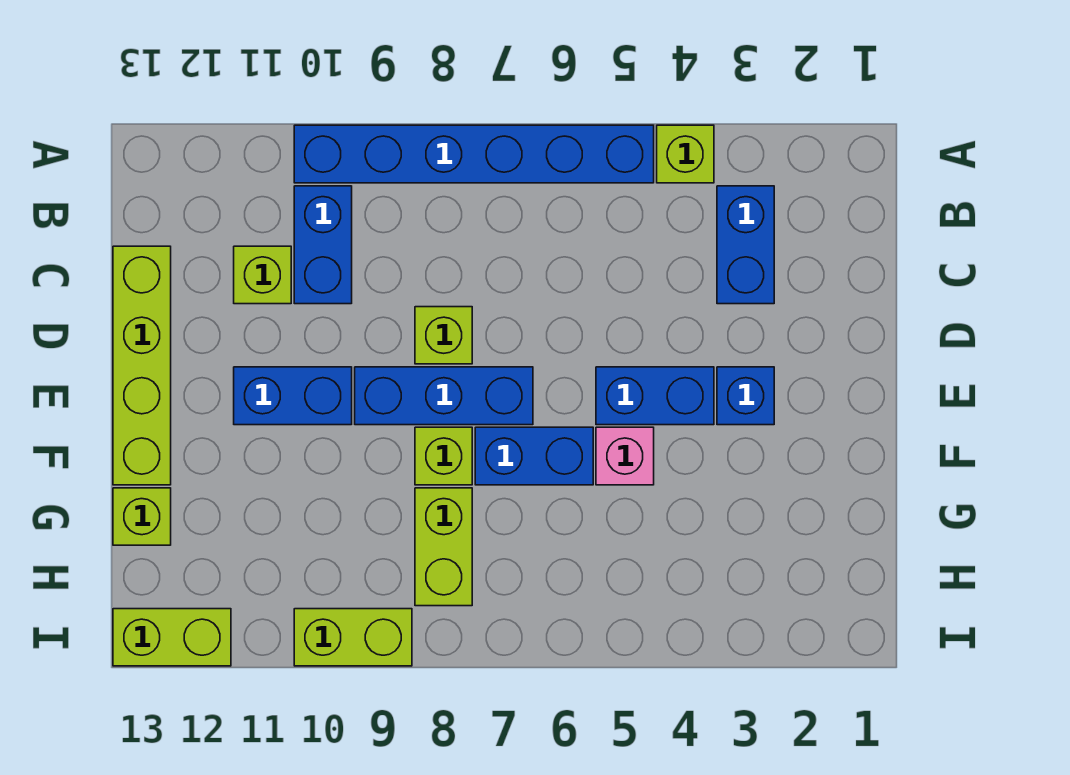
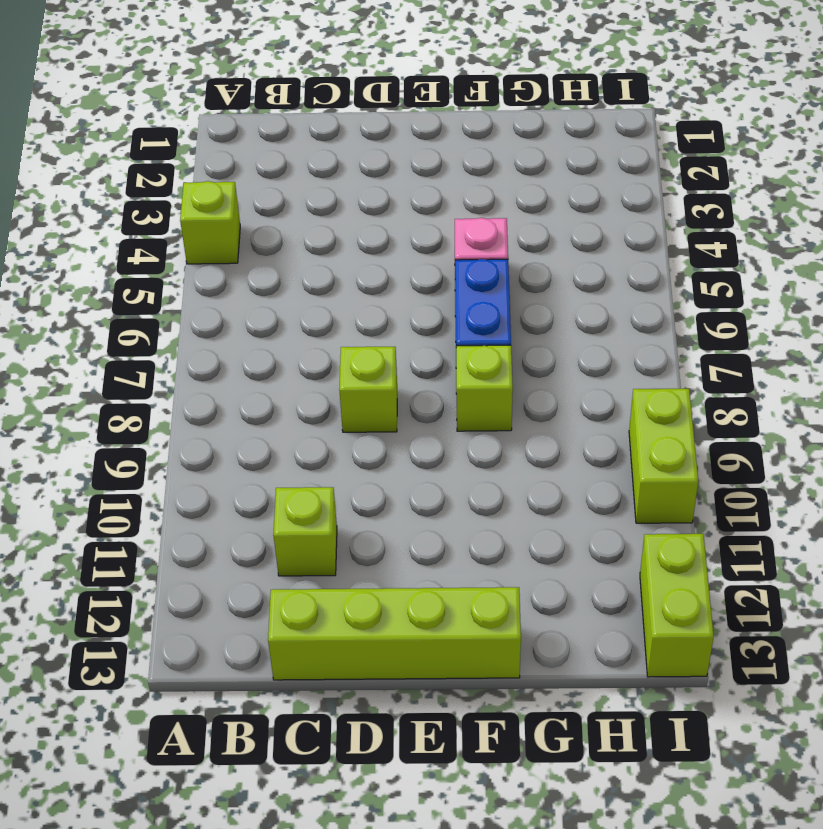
none -> blue brick A5:A10 level 1
none -> blue brick B3:C3 level 1
none -> blue brick B10:C10 level 1

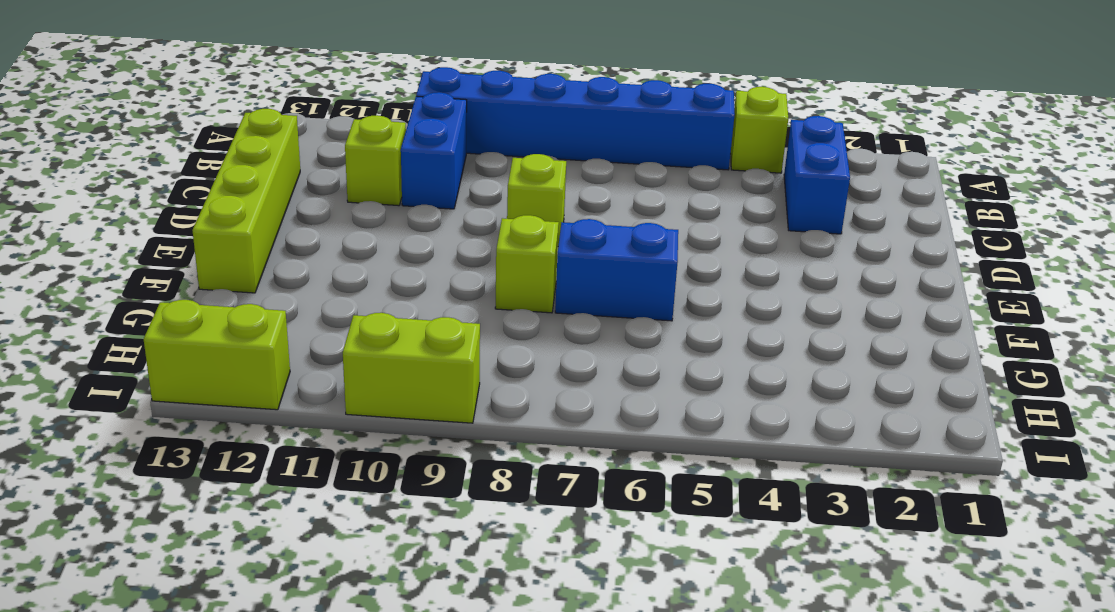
none -> blue brick E3 level 1
none -> blue brick E4:E5 level 1
none -> blue brick E7:E9 level 1

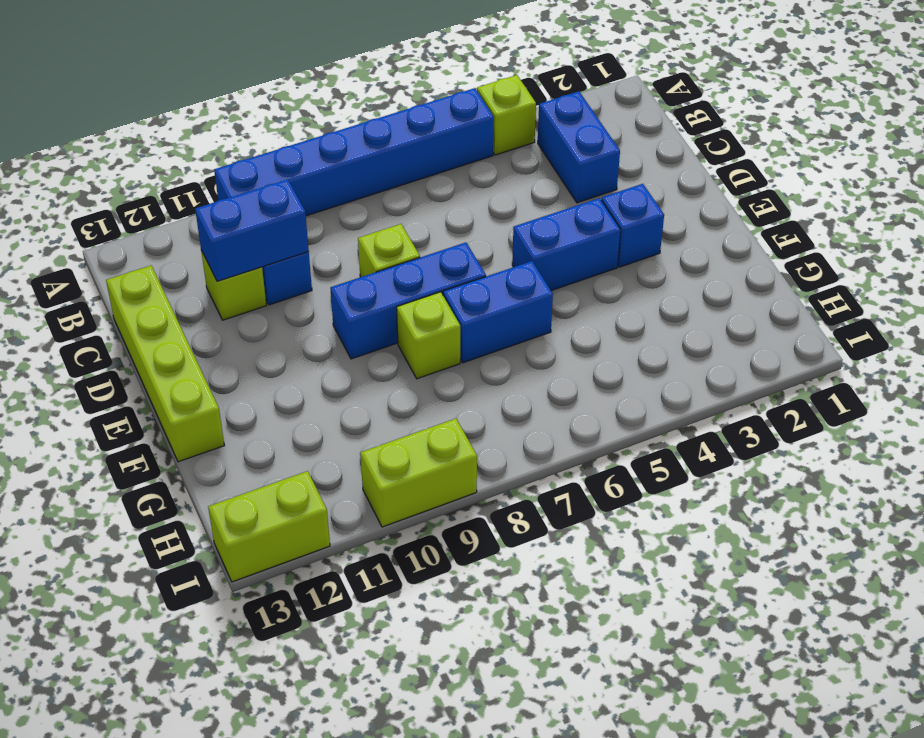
blue brick C10:C11 level 2 -> blue brick E10:E11 level 1
none -> pink brick F5 level 1
none -> lime brick G8:H8 level 1
none -> lime brick G13 level 1

